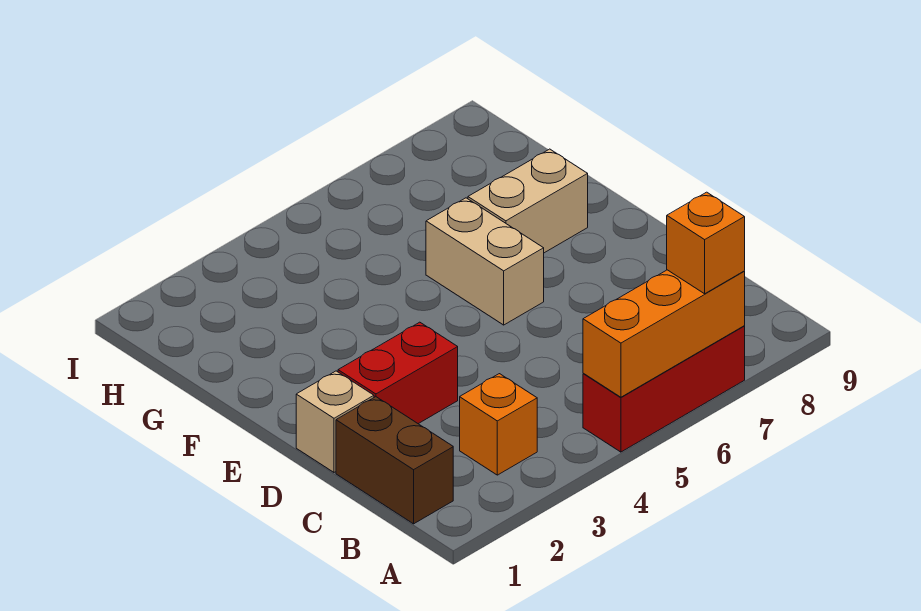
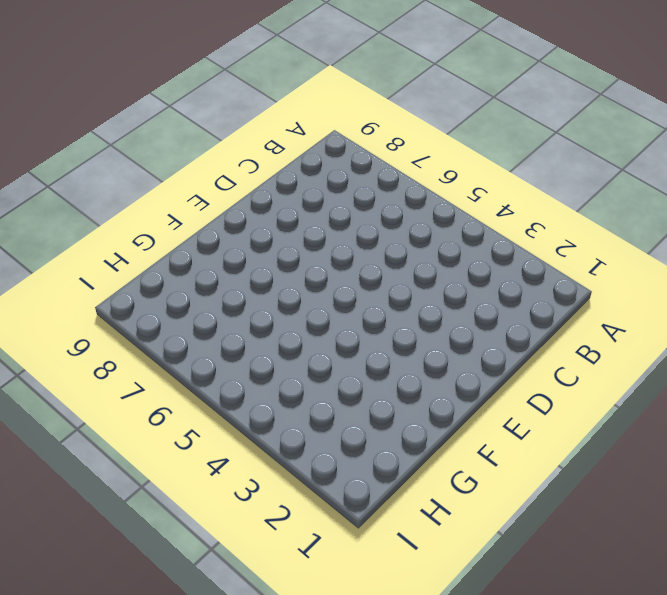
none -> red brick A5:A7 level 1
none -> brown brick B1:C1 level 1

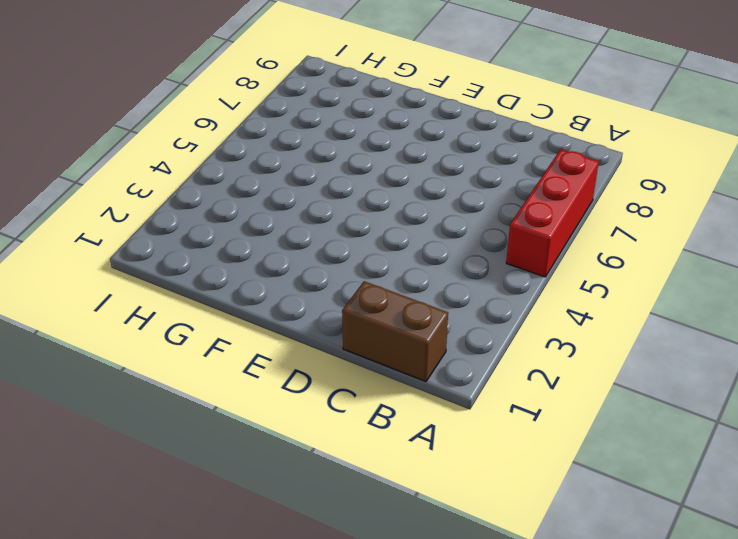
none -> orange brick B3 level 1
none -> tan brick D1 level 1

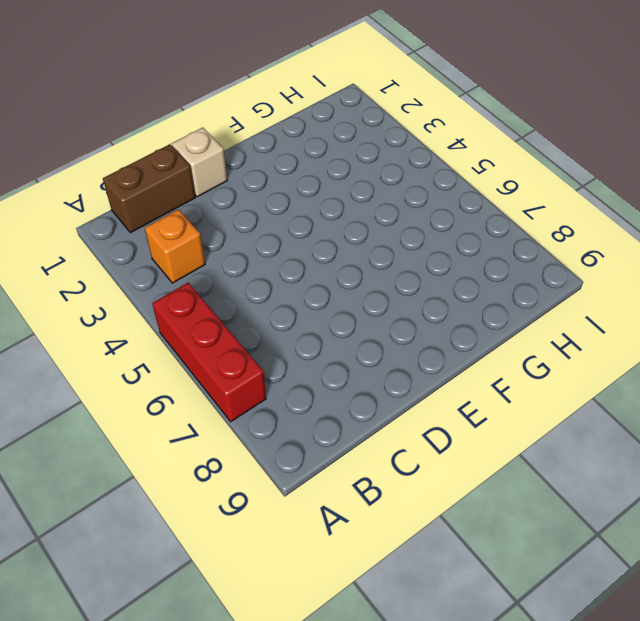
none -> red brick D2:D3 level 1
none -> tan brick E6:F6 level 1

